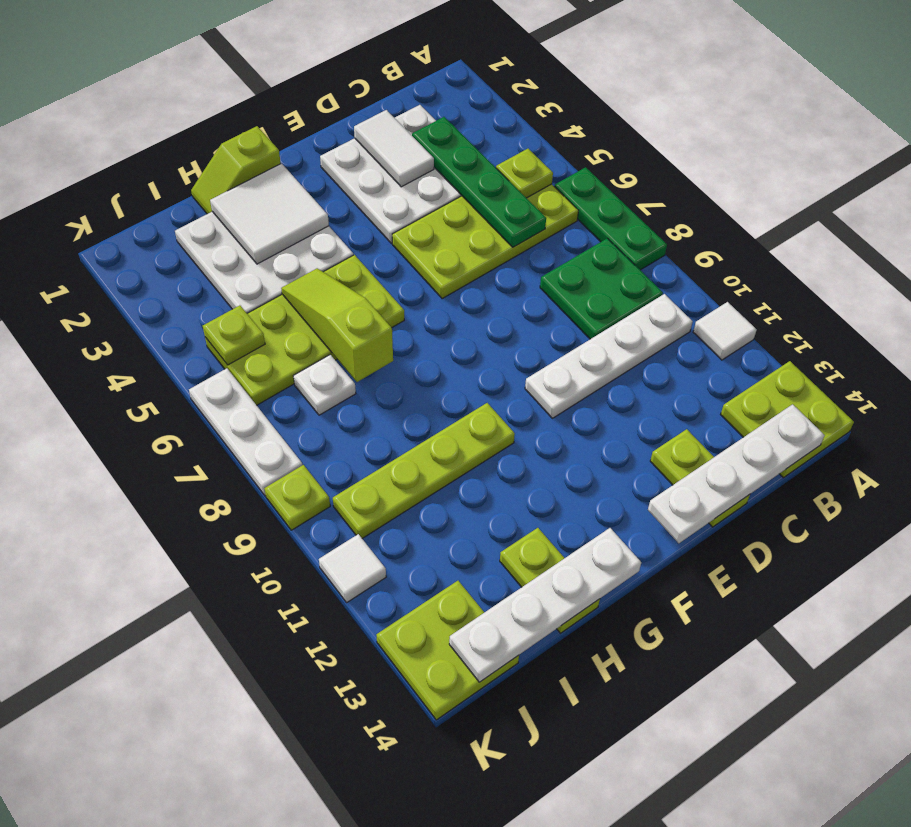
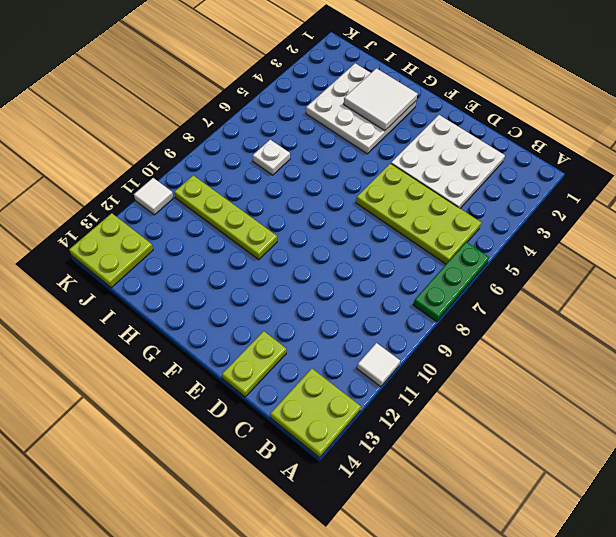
none -> green plate B8:C9 level 1
none -> white plate B10:E10 level 1
none -> lime slope G1:H1 level 1 top G

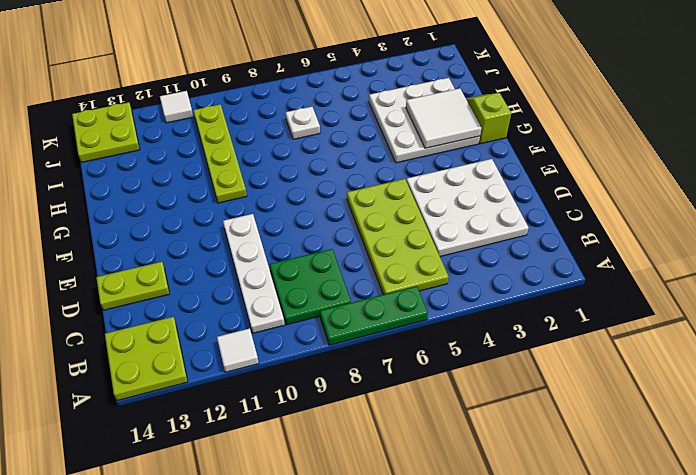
none -> lime plate G5:J6 level 1
none -> lime plate H13:H14 level 1
none -> white plate K6:K8 level 1

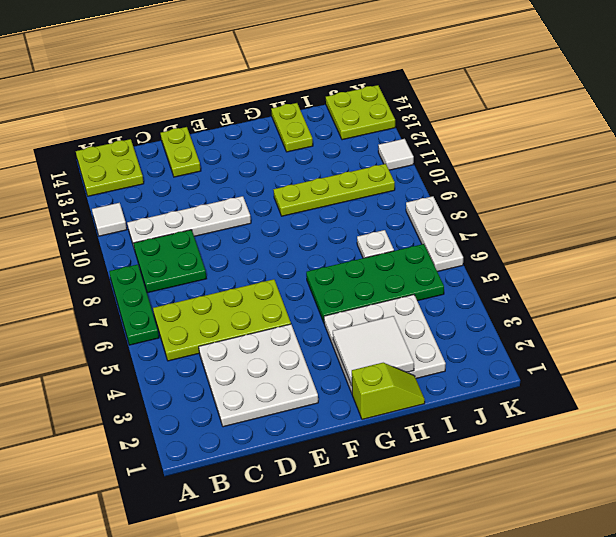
green plate G5:J6 level 1 -> lime plate G5:J6 level 1
none -> lime plate K9 level 1
none -> lime plate B5 level 2
none -> white plate B14:E14 level 2

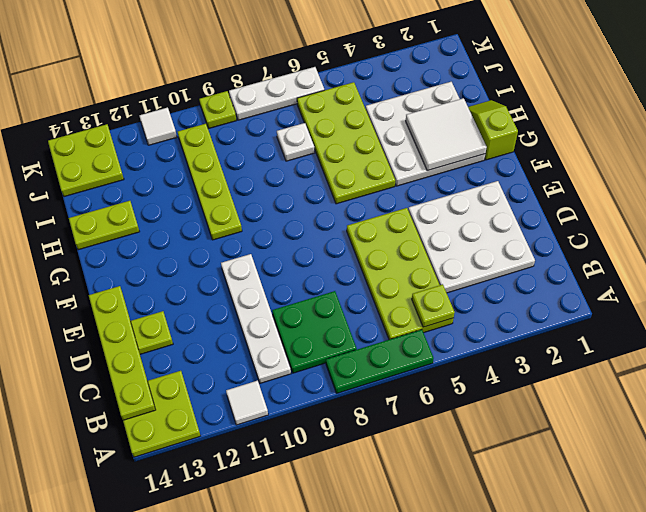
lime plate B14:E14 level 2 -> white plate B14:E14 level 2
none -> green plate C3:C6 level 2
none -> white tile D2:D3 level 2
none -> white plate G14:J14 level 2

